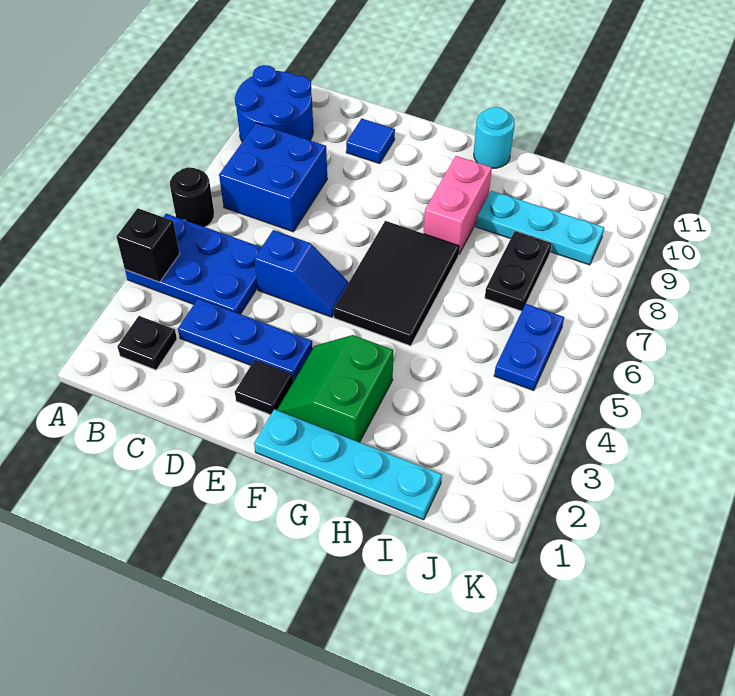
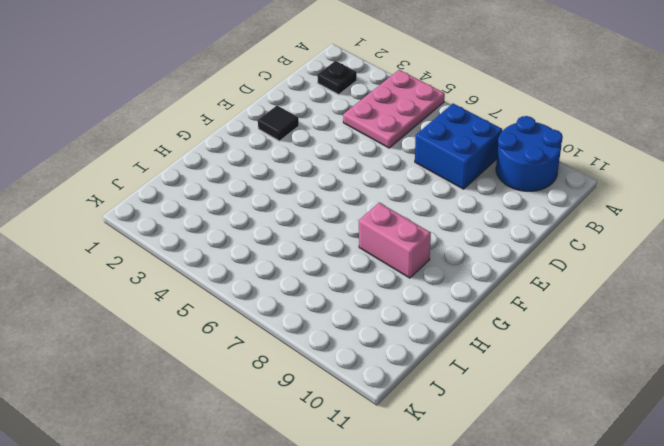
pink plate A4:C5 level 1 -> blue plate A4:C5 level 1
none -> black round brick A6 level 1
none -> blue plate C3:E3 level 1
none -> blue slope D5:E5 level 1 top D

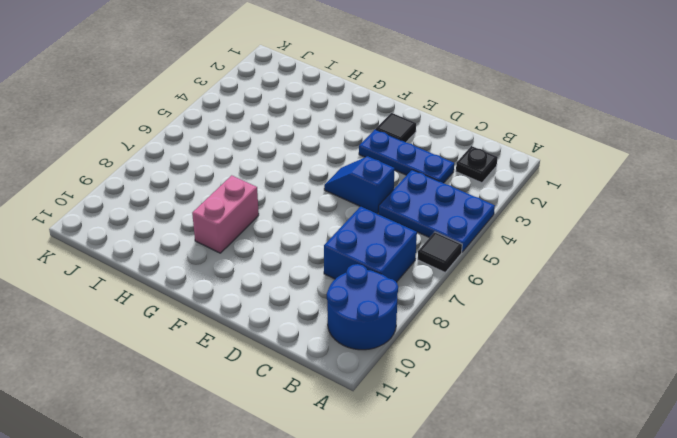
black tile A6 level 1 -> black round brick A6 level 1
none -> blue tile D10 level 1
none -> cyan plate F1:I1 level 1
none -> green slope F2:G3 level 1 top G

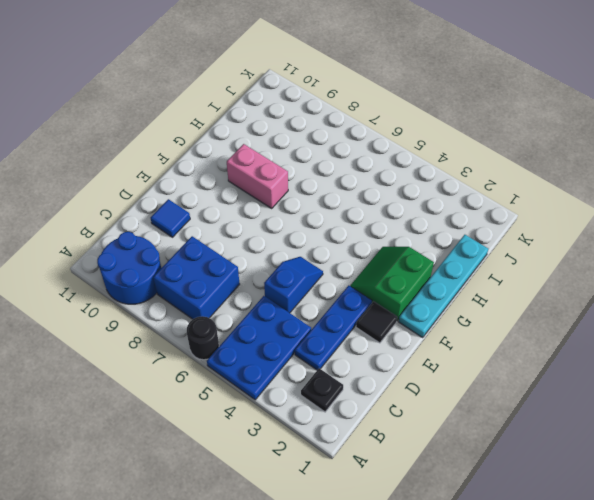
green slope F2:G3 level 1 top 2 -> green slope F2:G3 level 1 top G
none -> black tile F5:G7 level 1
none -> cyan round brick G11 level 1
none -> cyan plate H9:J9 level 1

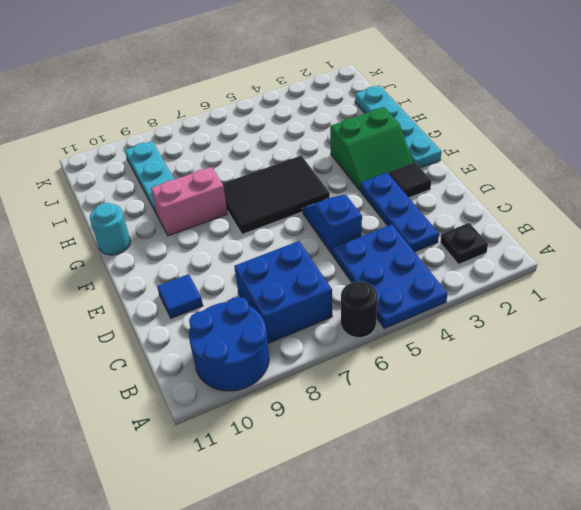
none -> black plate I7:I8 level 1
none -> blue plate J5:J6 level 1
none -> black brick A4 level 2

